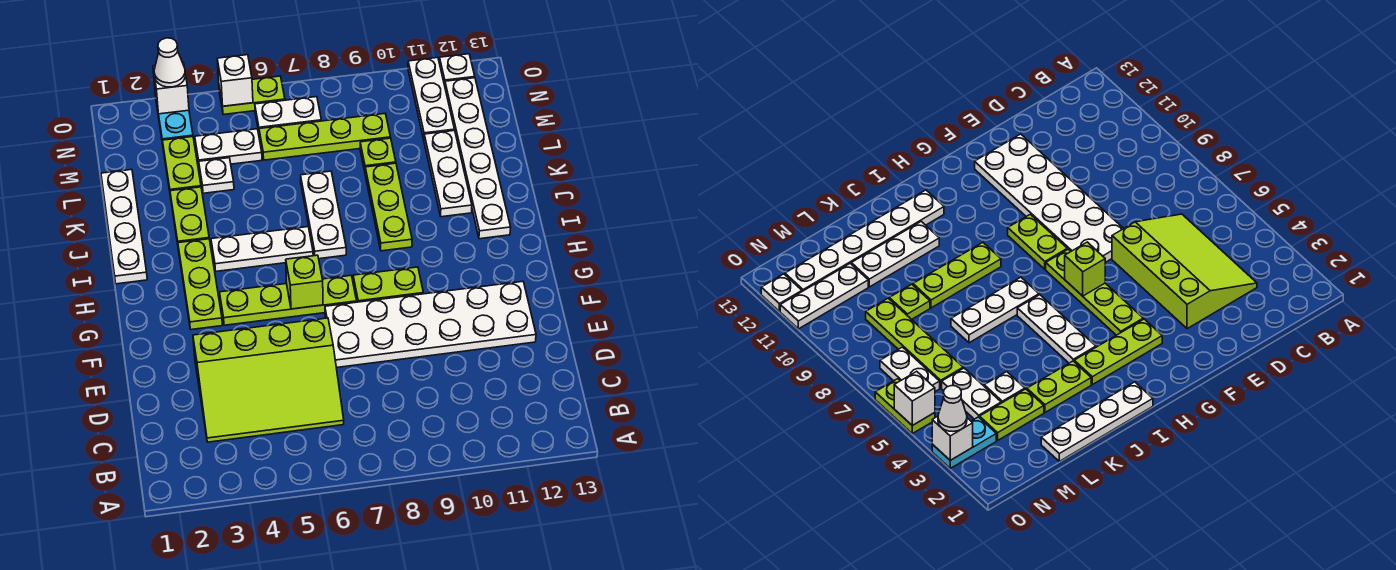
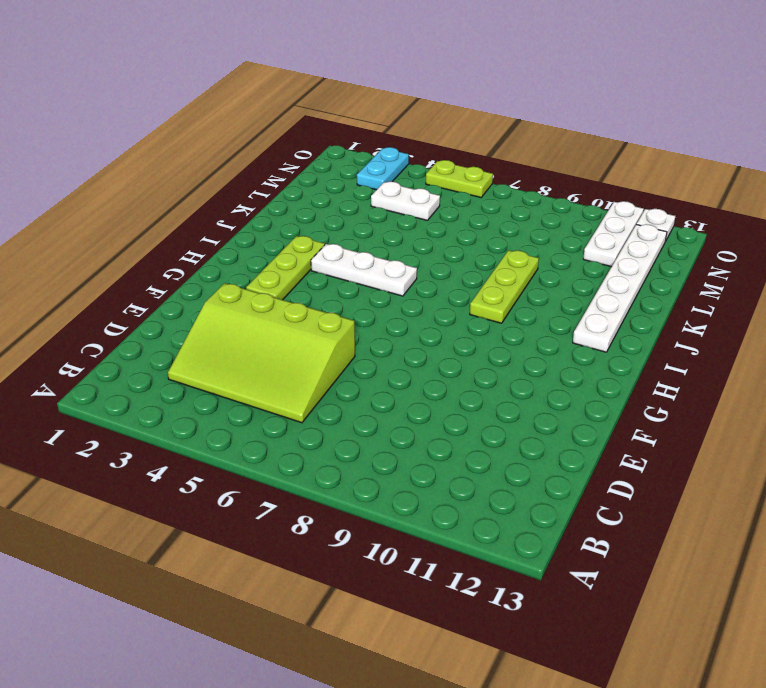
none -> white plate E7:F12 level 1
none -> lime plate G4:G7 level 1
none -> lime plate G8:G9 level 1

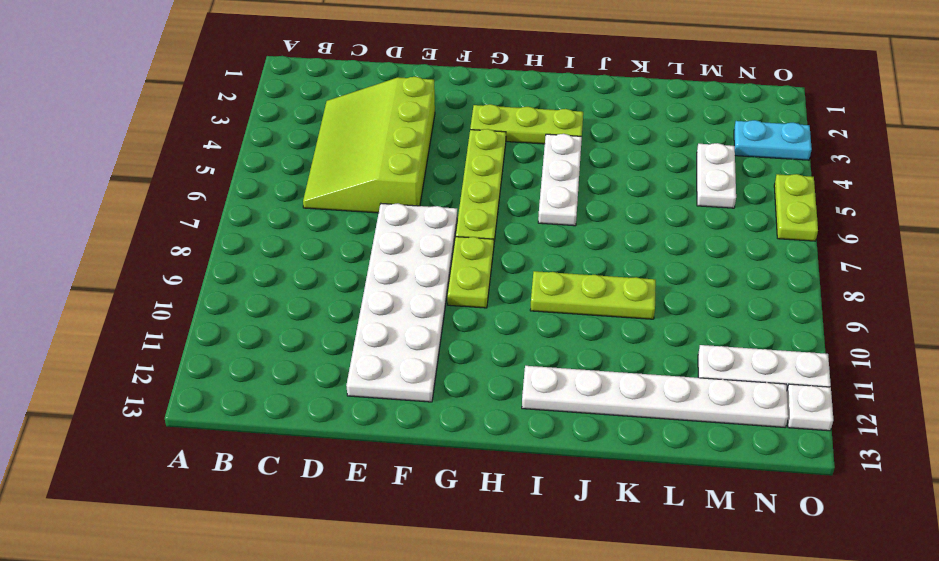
none -> white plate I1:L1 level 1
none -> white plate I7:K7 level 1
none -> lime plate J3:K3 level 1

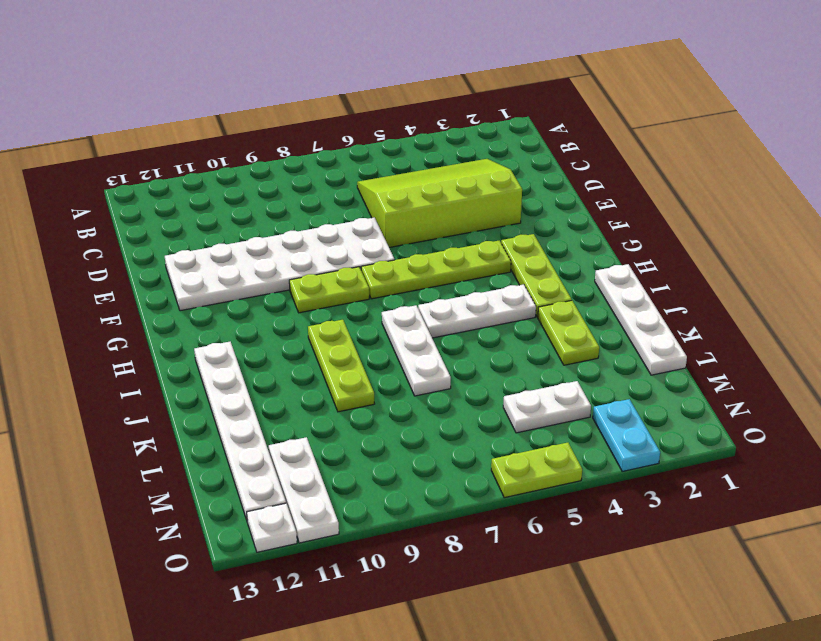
none -> white plate J11:L11 level 1
none -> lime plate L3:M3 level 1
none -> white plate L4 level 1

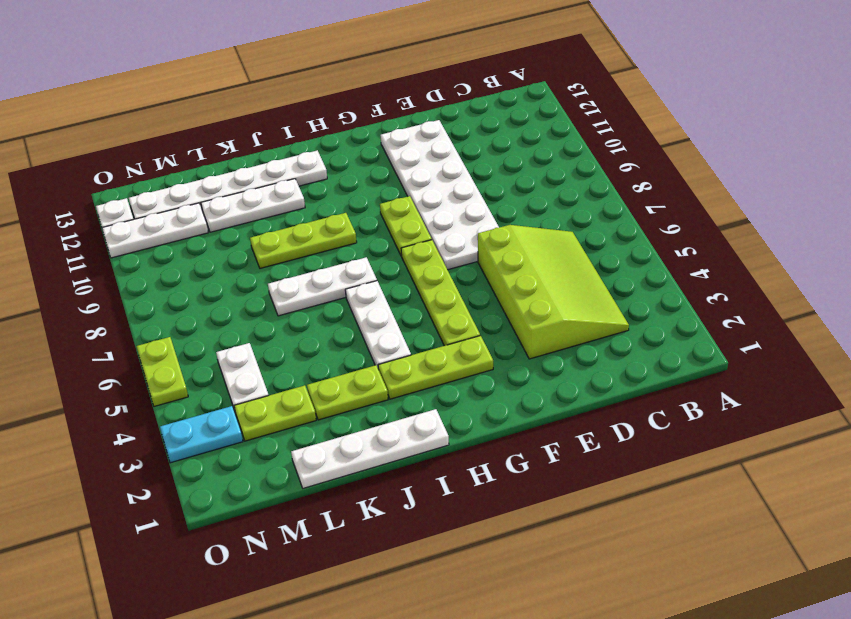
none -> white plate L4 level 1
none -> lime plate L9 level 1
none -> lime plate M6:M9 level 1

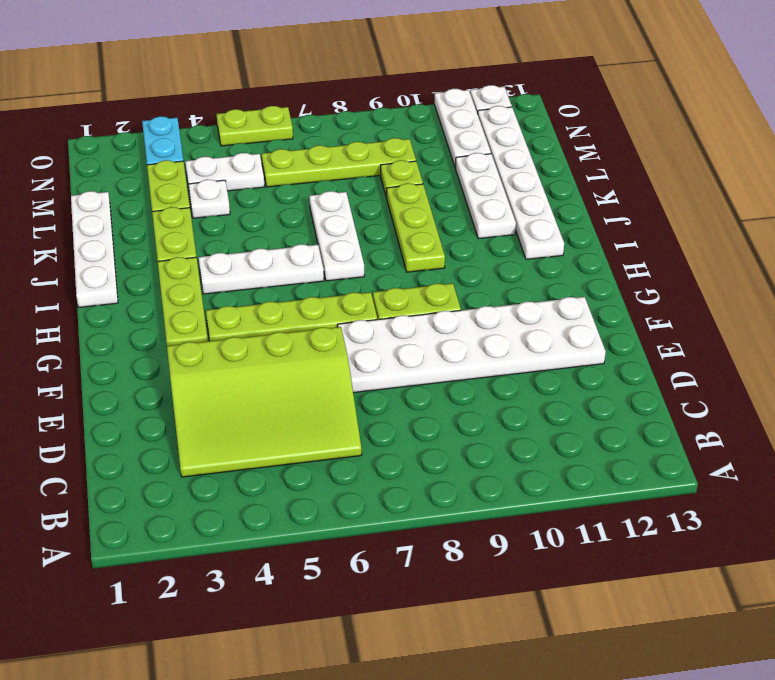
none -> white plate N6:N7 level 1
none -> lime brick G6 level 2
none -> white brick O3 level 2

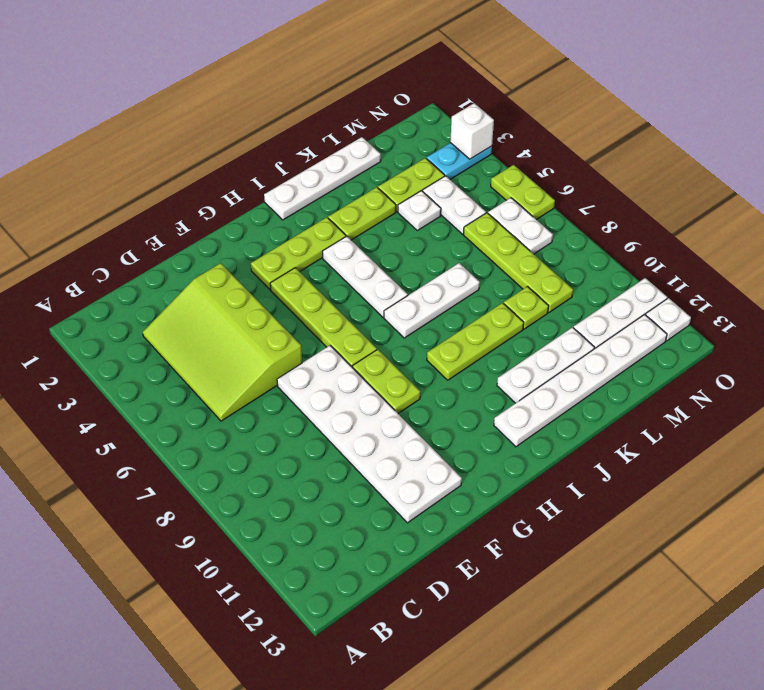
none -> lime brick G6 level 2
none -> white brick O5 level 2
none -> white cone O3 level 3

